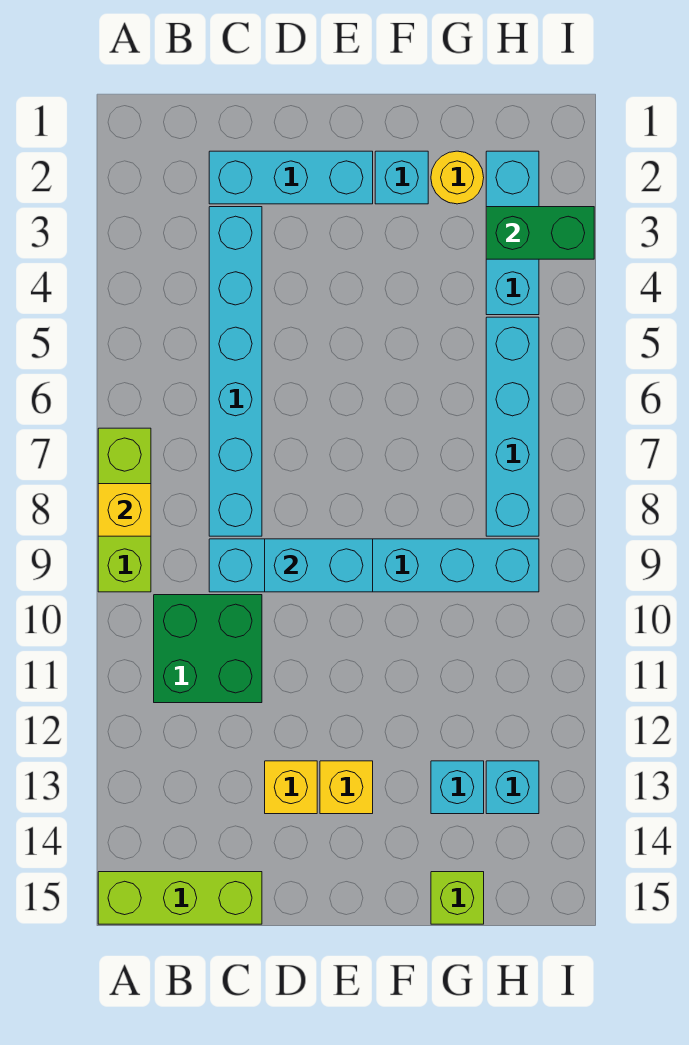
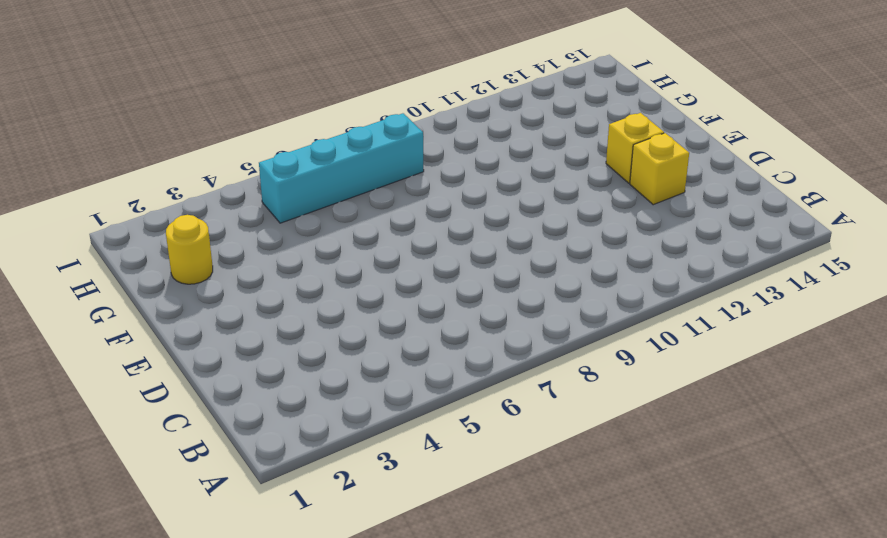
none -> lime brick A7:A9 level 1
none -> lime brick A15:C15 level 1
none -> green brick B10:C11 level 1

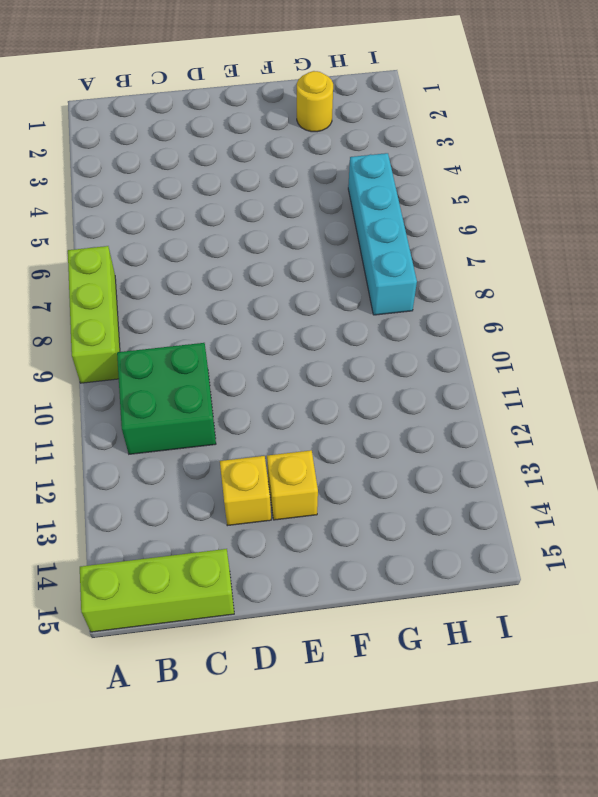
none -> cyan brick C2:E2 level 1
none -> cyan brick C3:C8 level 1
none -> cyan brick C9:H9 level 1

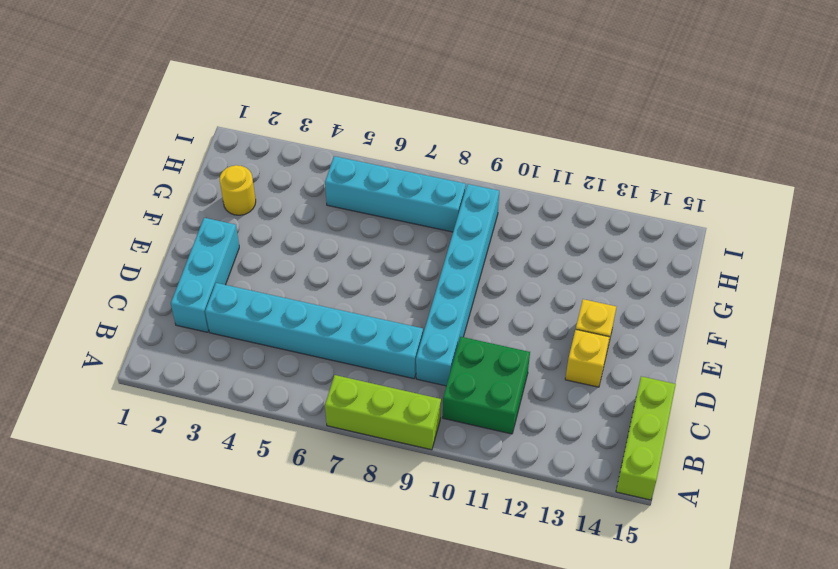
none -> cyan brick F2 level 1
none -> cyan brick G13 level 1
none -> lime brick G15 level 1

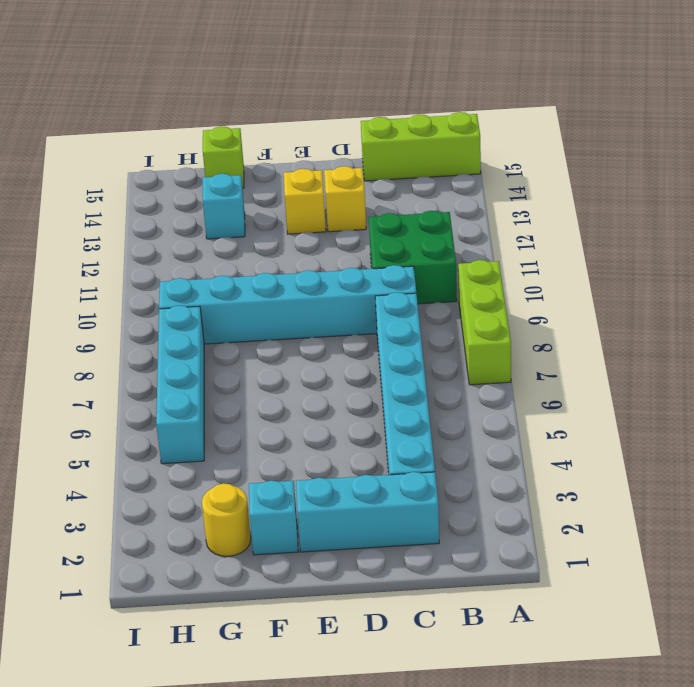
none -> cyan brick H2:H4 level 1
none -> cyan brick H13 level 1
none -> yellow brick A8 level 2

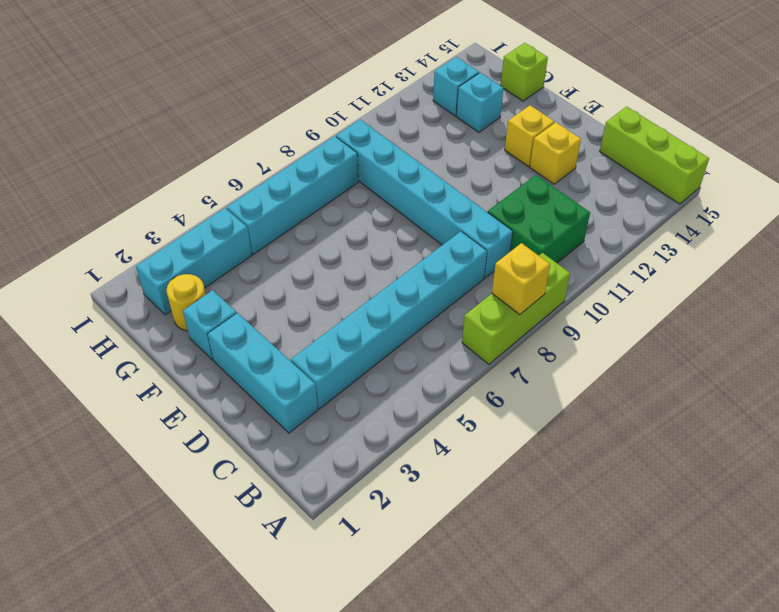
none -> cyan brick D9:E9 level 2
none -> green brick H3:I3 level 2

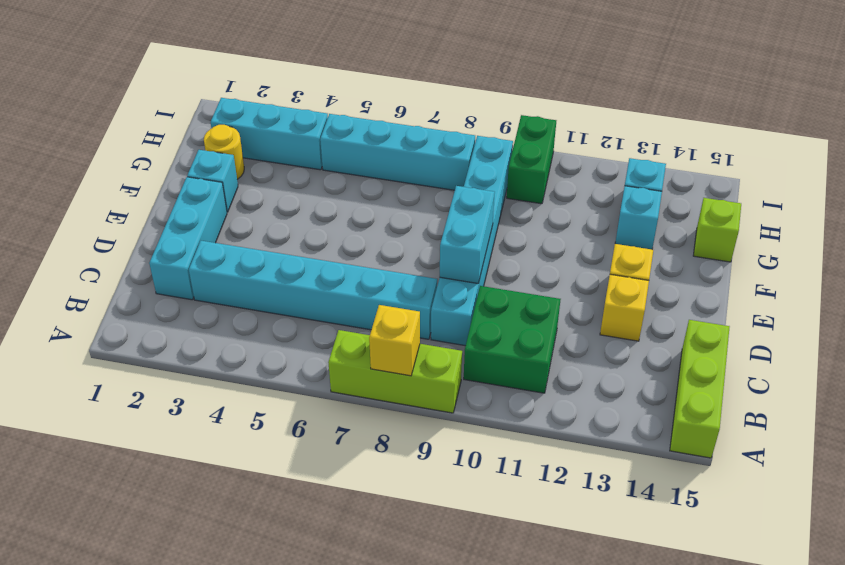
green brick H10:I10 level 1 -> green brick H3:I3 level 2

